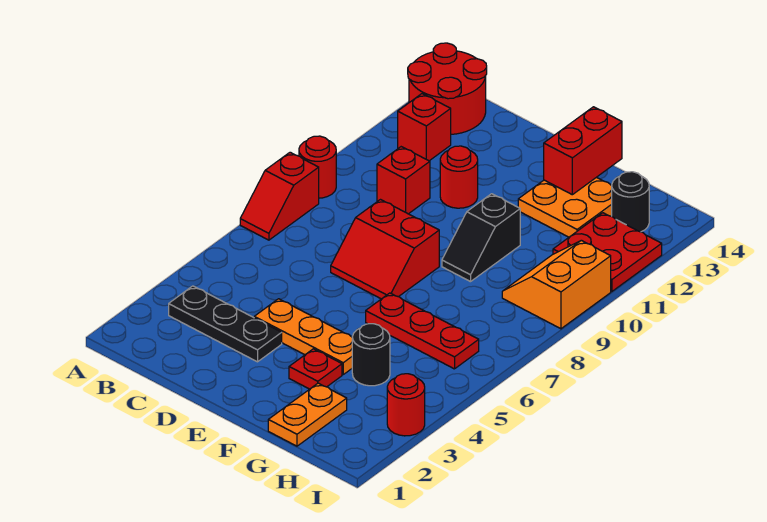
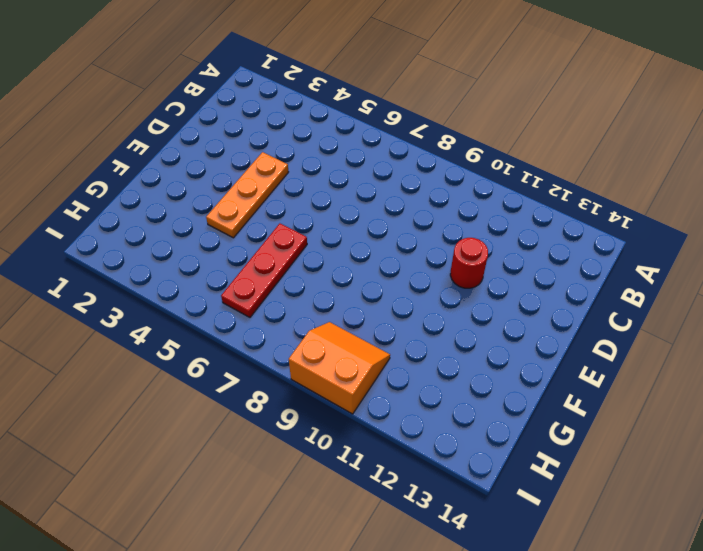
none -> red slope A7:A8 level 1 top 8
none -> red round brick A9 level 1
none -> red round brick A13:B14 level 1

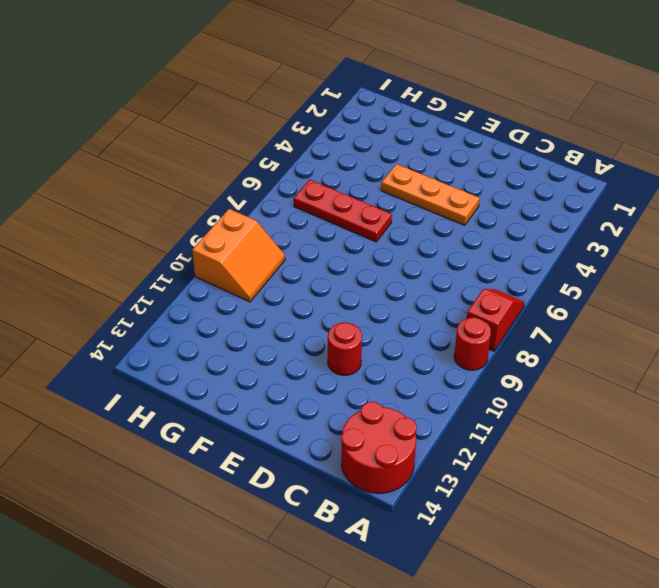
none -> black plate B3:D3 level 1
none -> red brick B12 level 1
none -> red brick C10 level 1

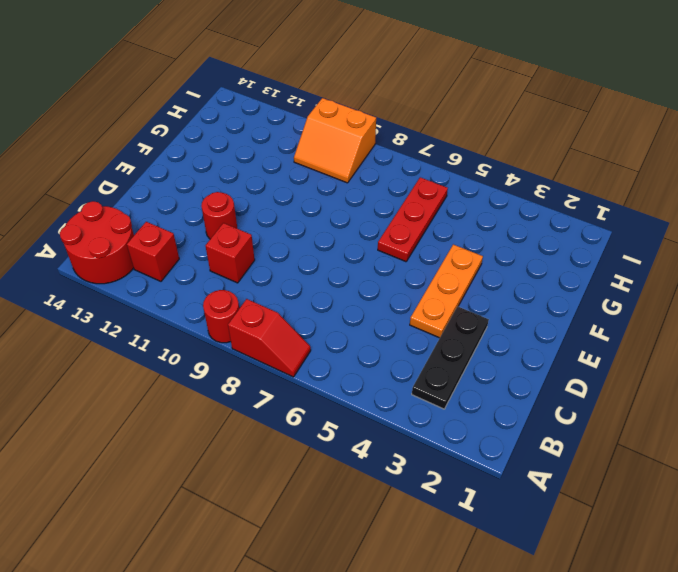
none -> red slope D7:E8 level 1 top 8
none -> red plate F3 level 1
none -> black slope F9:F10 level 1 top 10

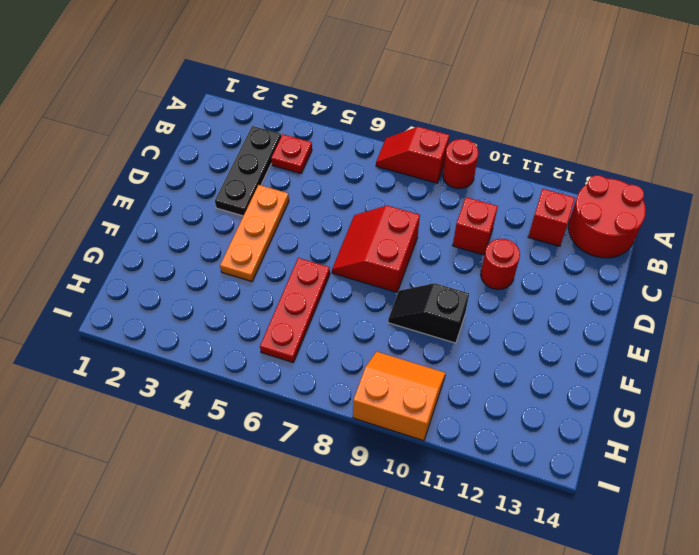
red plate B4 level 1 -> red plate F3 level 1
none -> orange plate F12:G13 level 1
none -> orange plate G1:G2 level 1
none -> black round brick G4 level 1

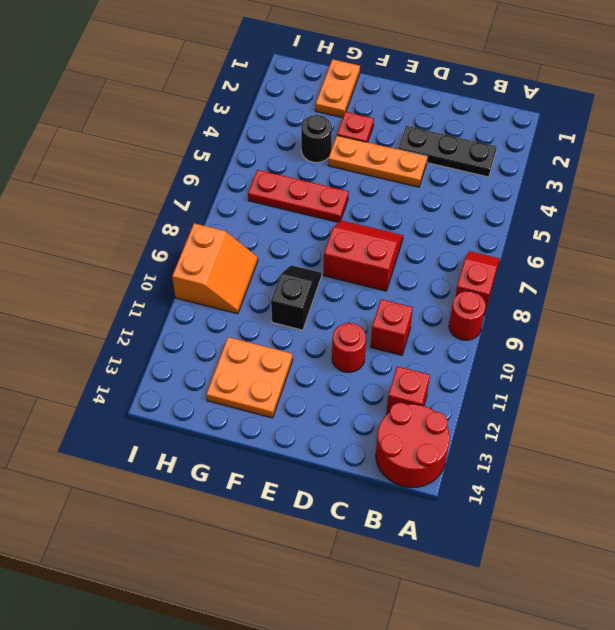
none -> red plate H11:I12 level 1
none -> black round brick H13 level 1
none -> red round brick I3 level 1

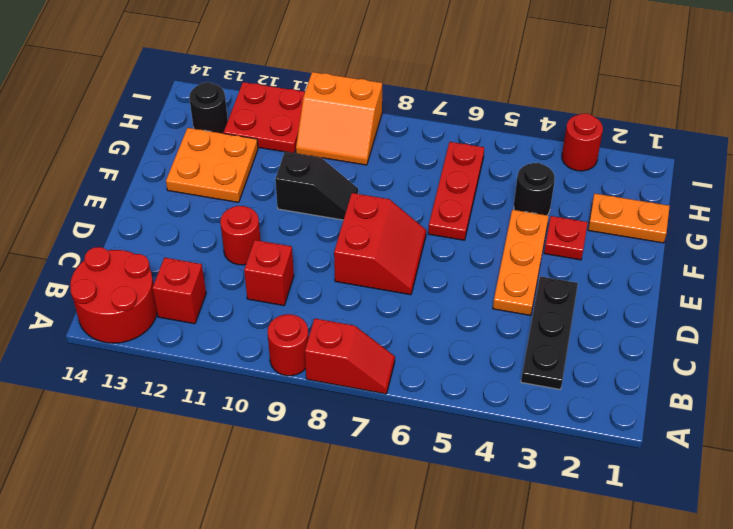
none -> red brick F13:F14 level 2

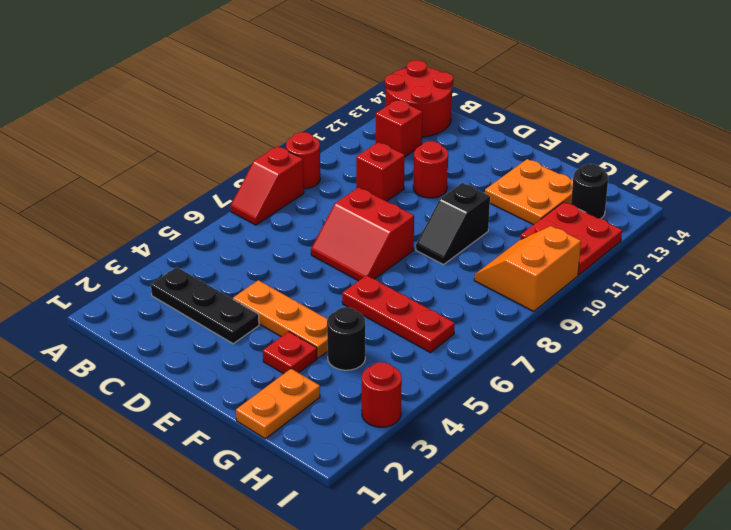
none -> red brick F13:F14 level 2

